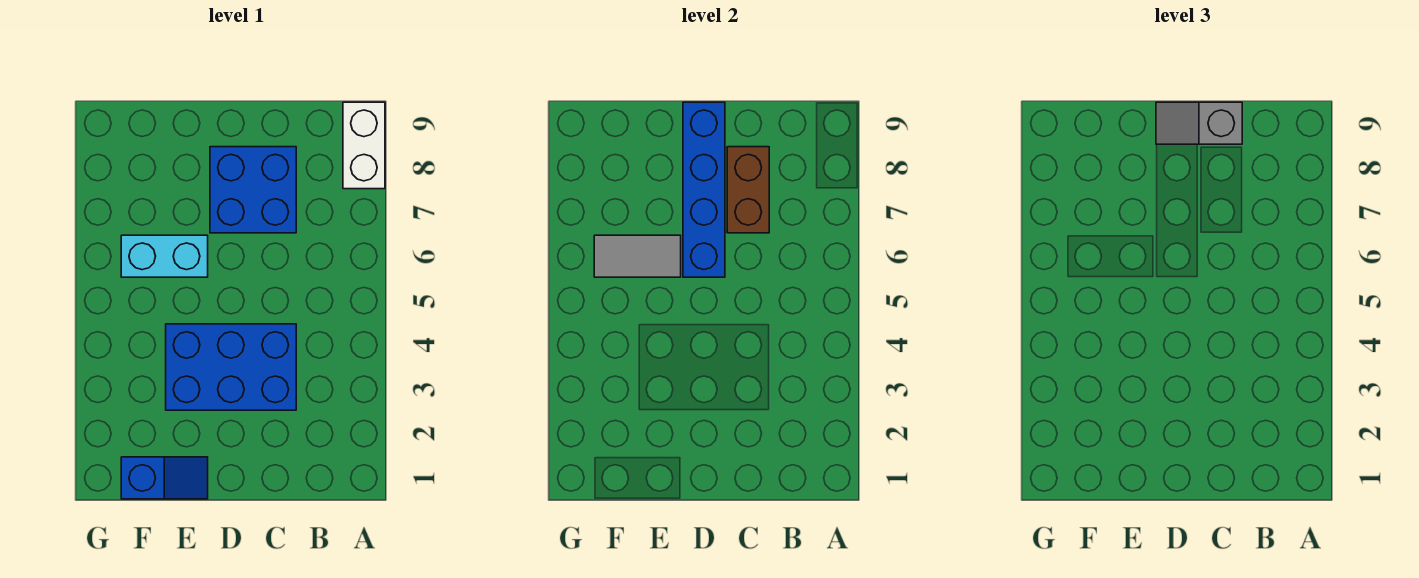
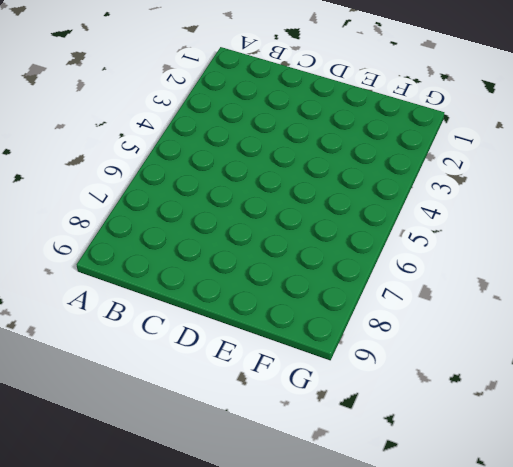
none -> white brick A8:A9 level 1
none -> blue brick C3:E4 level 1

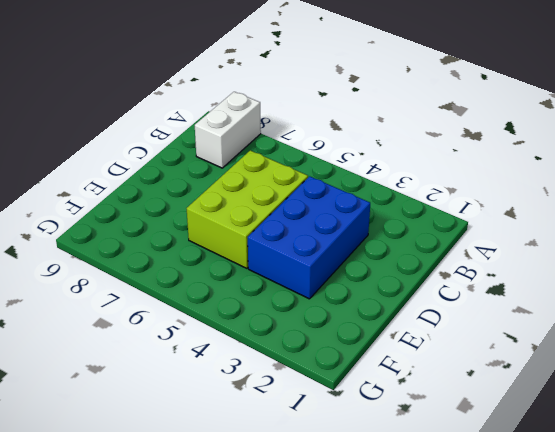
white brick A8:B8 level 1 -> white brick A8:A9 level 1
lime brick C5:E6 level 1 -> cyan brick E6:F6 level 1
none -> blue brick C7:D8 level 1
none -> blue slope E1:F1 level 1 top F

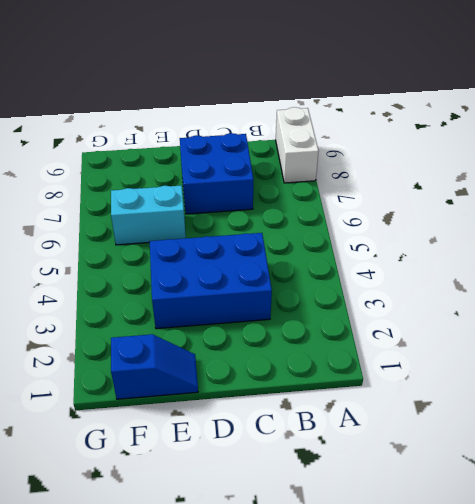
none -> brown brick C7:C8 level 2
none -> blue brick D6:D9 level 2

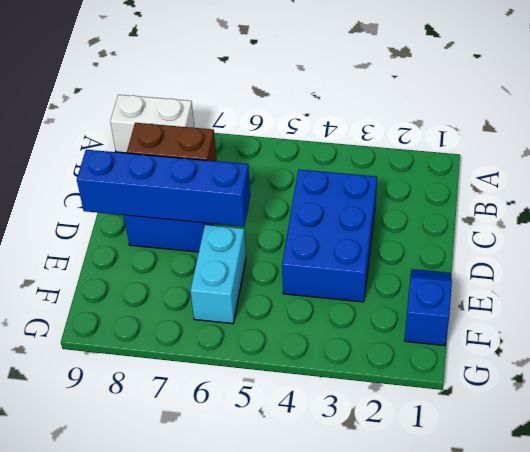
none -> grey tile E6:F6 level 2
none -> grey slope C9:D9 level 3 top C

